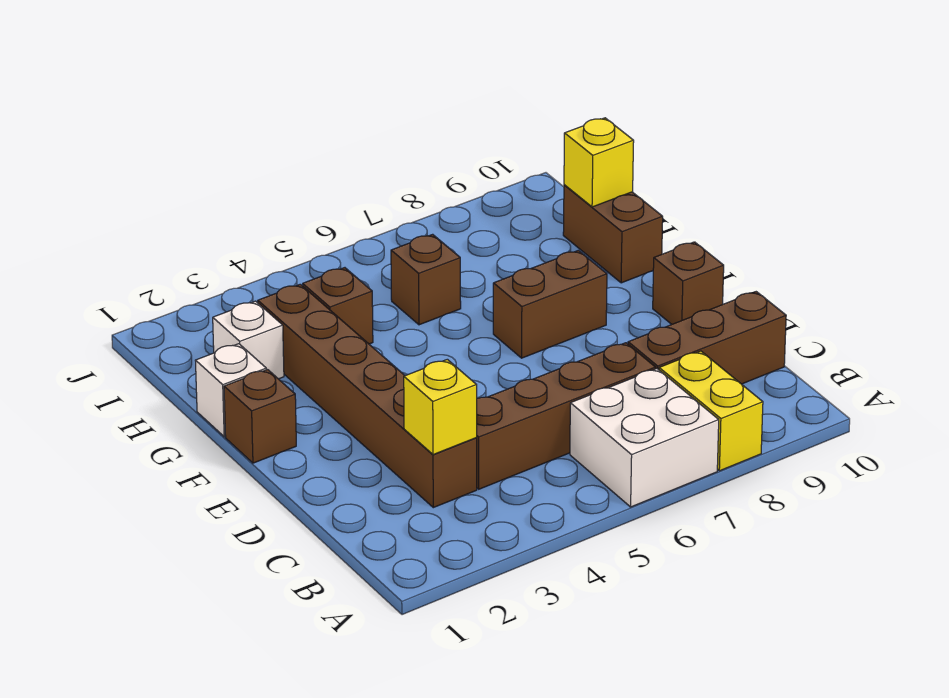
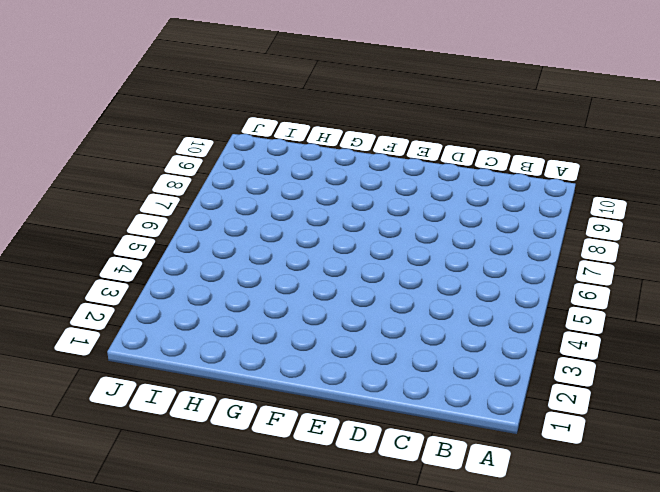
none -> white brick A6:B7 level 1
none -> yellow brick A8:B8 level 1
none -> brown brick C3:H3 level 1

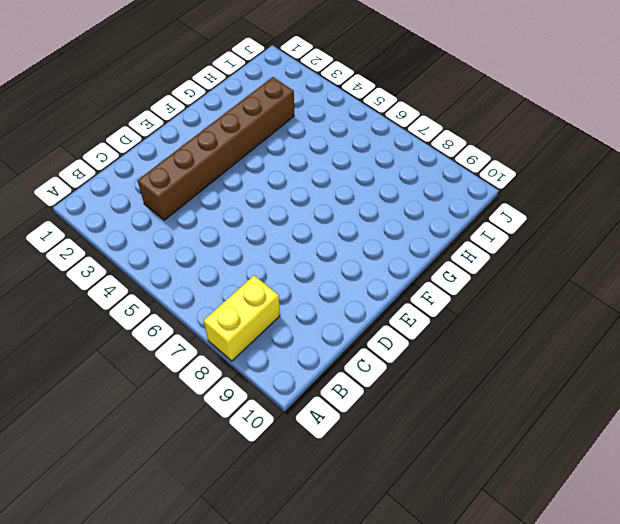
none -> white brick A6:B7 level 1
none -> brown brick C4:C7 level 1
none -> brown brick C8:C10 level 1

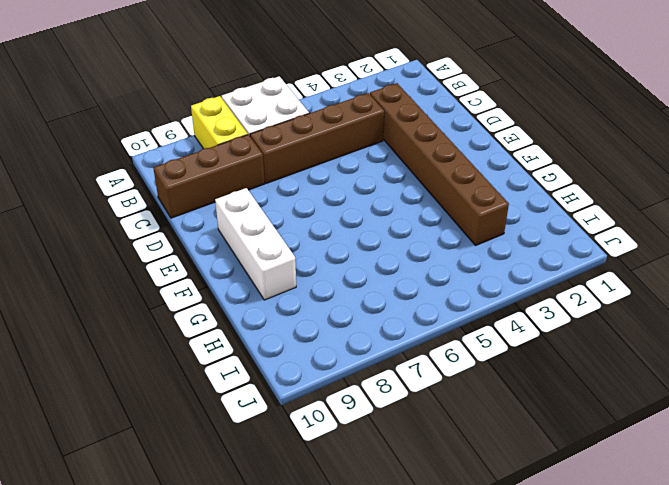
white brick E9:G9 level 1 -> none
none -> brown brick E10 level 1
none -> brown brick F1 level 1
none -> brown brick F7:F8 level 1

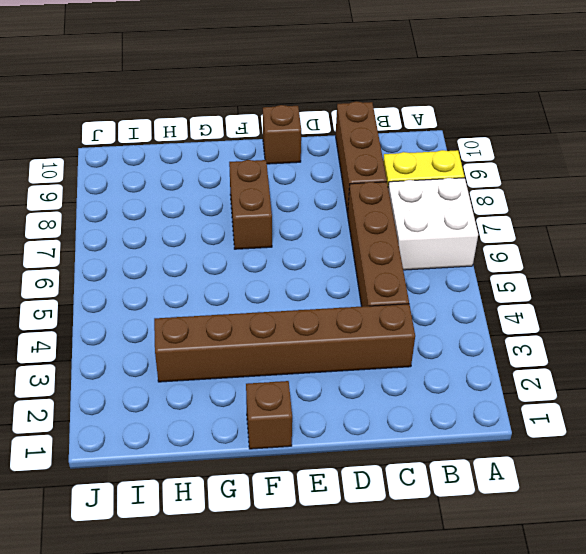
none -> white brick G1 level 1
none -> brown brick G10:H10 level 1
none -> white brick H2 level 1

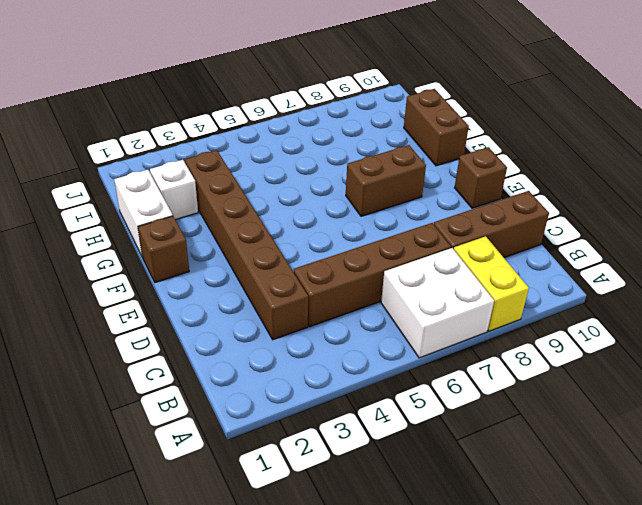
white brick G1:H1 level 1 -> white brick G1 level 1
none -> brown brick H4 level 1
none -> brown brick H6 level 1
none -> yellow brick C3 level 2

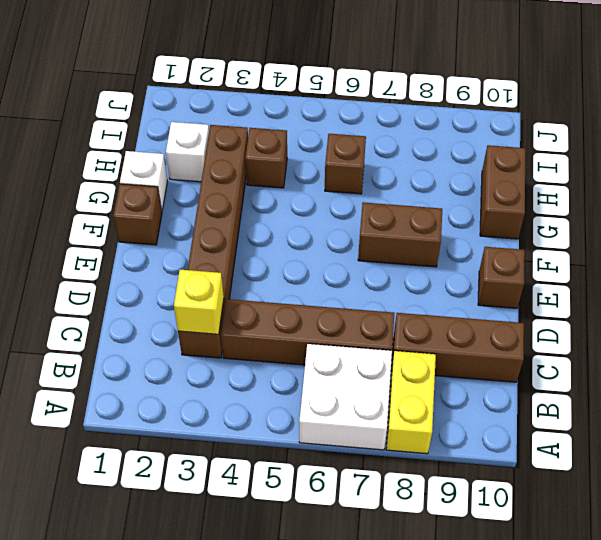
none -> yellow brick H10 level 2

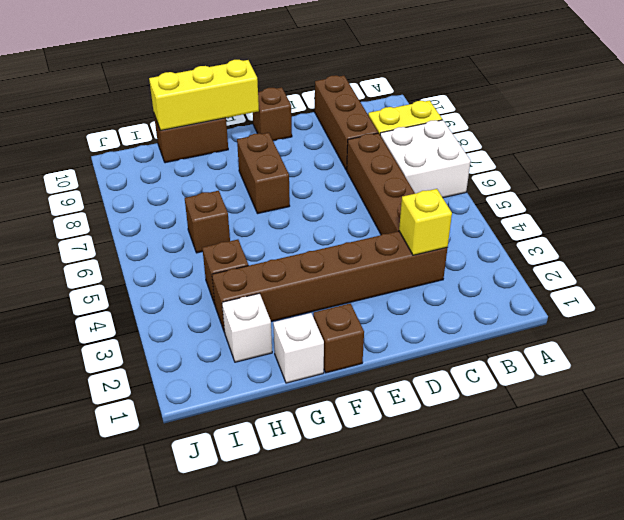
yellow brick F10:H10 level 2 -> yellow brick H10 level 2

